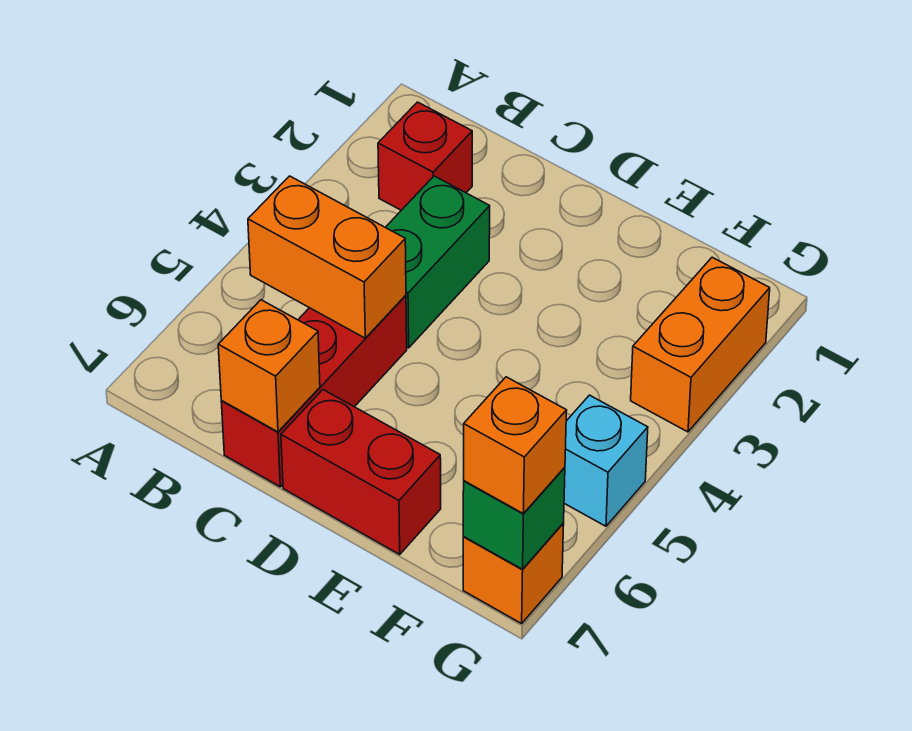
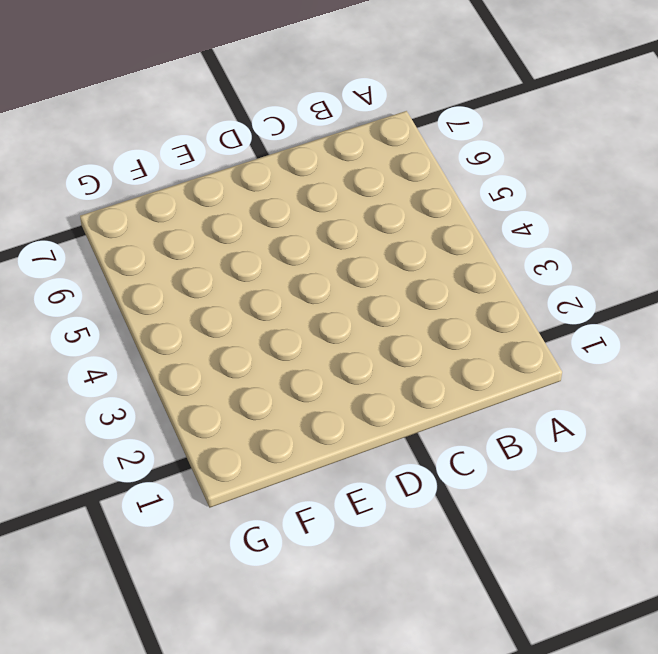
none -> red brick B2 level 1
none -> green brick C3:C4 level 1

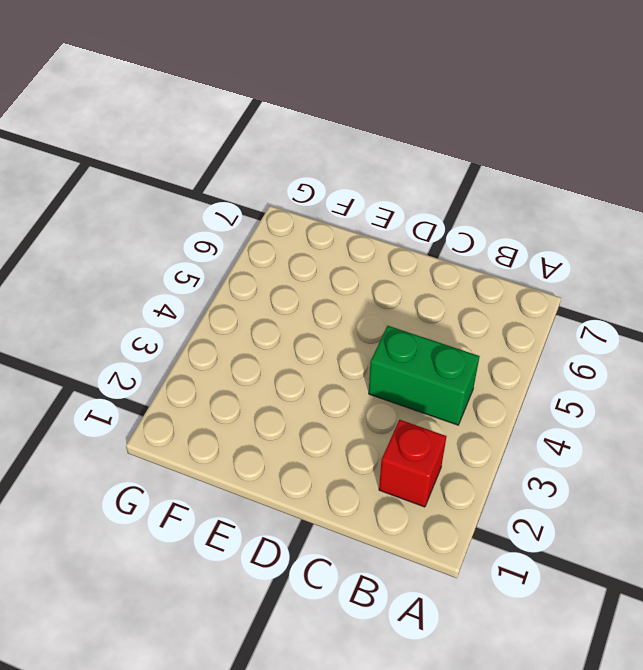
green brick B4:C4 level 1 -> green brick C3:C4 level 1
none -> red brick C5:C7 level 1
none -> red brick D7:E7 level 1

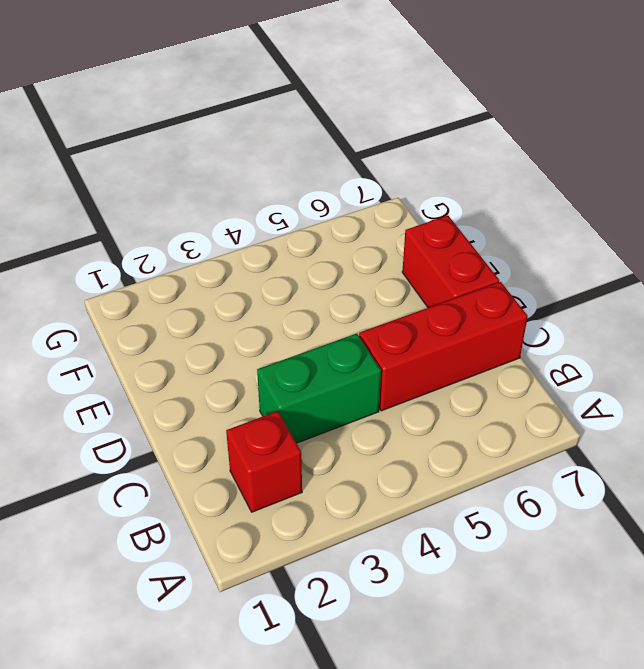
none -> orange brick G2:G3 level 1
none -> cyan brick G5 level 1

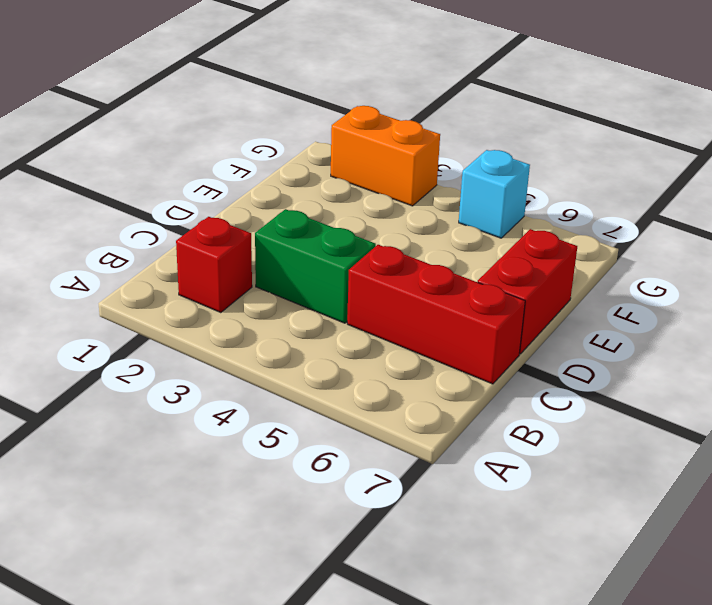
none -> orange brick G7 level 1
none -> orange brick B5:C5 level 2

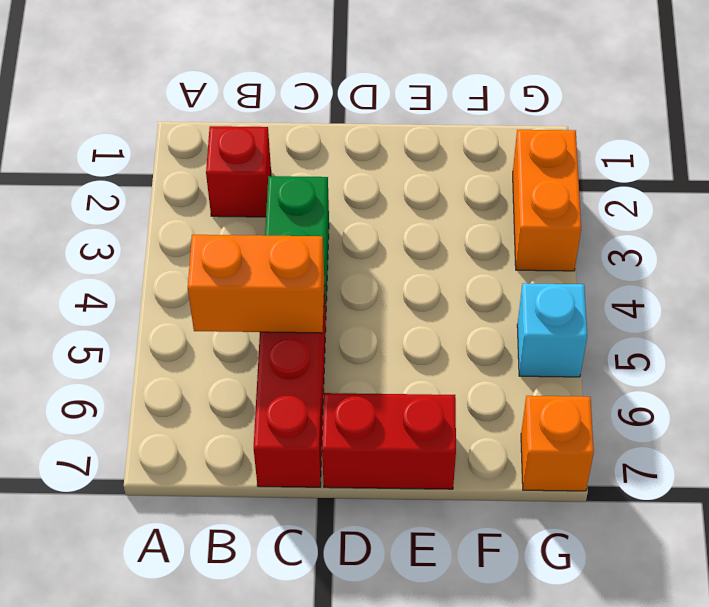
none -> orange brick C7 level 2
none -> green brick G7 level 2

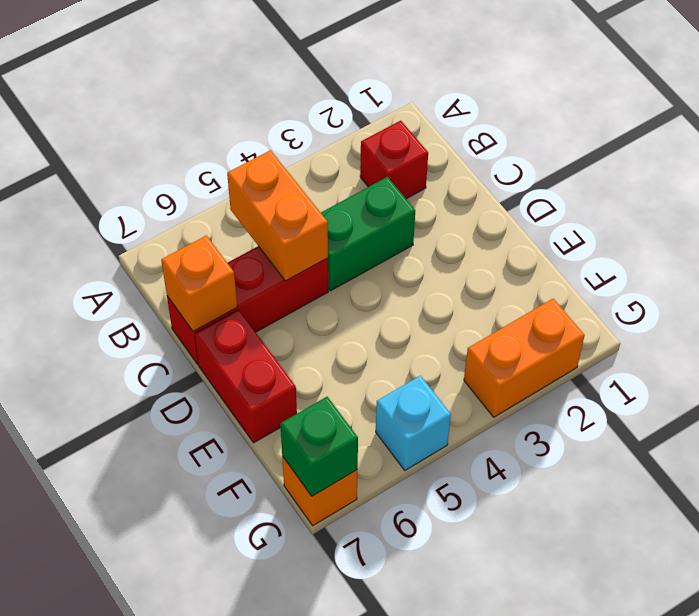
none -> orange brick G7 level 3

